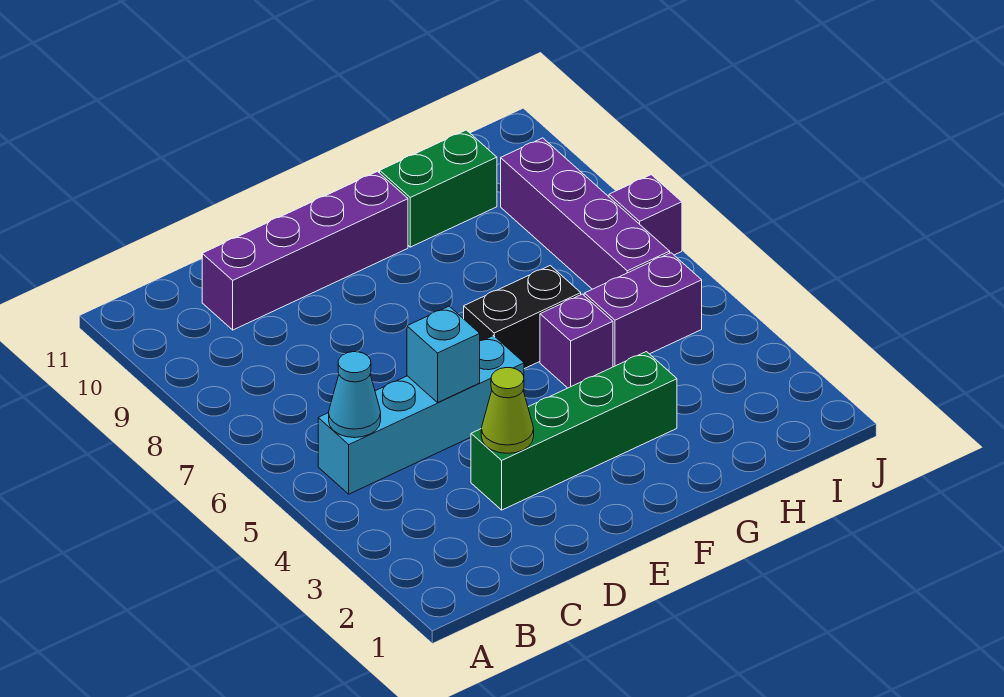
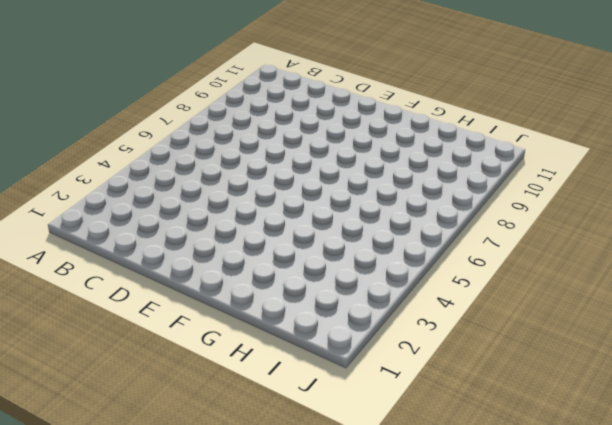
none -> cyan brick B5:E5 level 1
none -> purple brick C10:F10 level 1
none -> green brick D3:G3 level 1

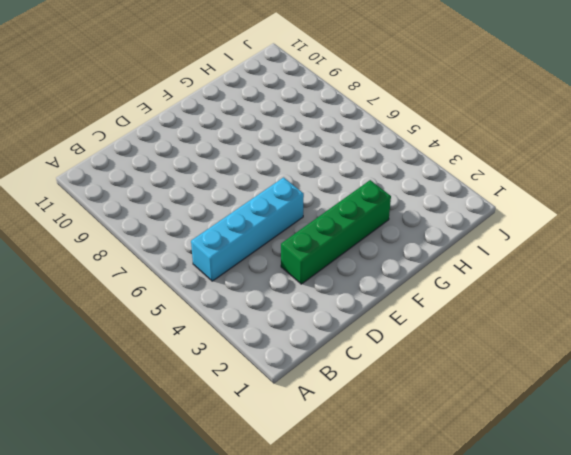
none -> purple brick C10:F10 level 1
none -> black brick F6:G6 level 1
none -> purple brick G5 level 1

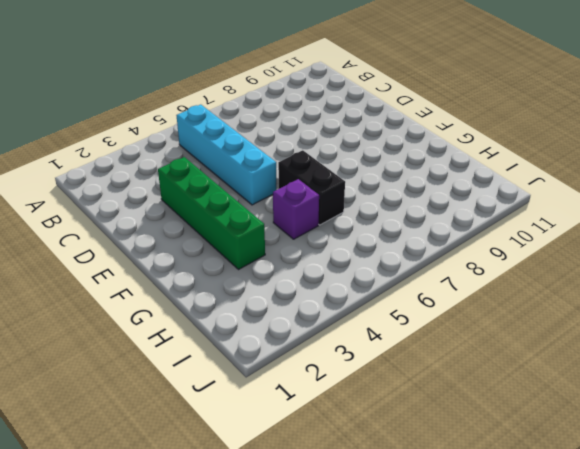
none -> purple brick C10:F10 level 1
none -> green brick G10:H10 level 1
none -> purple brick H5:I5 level 1

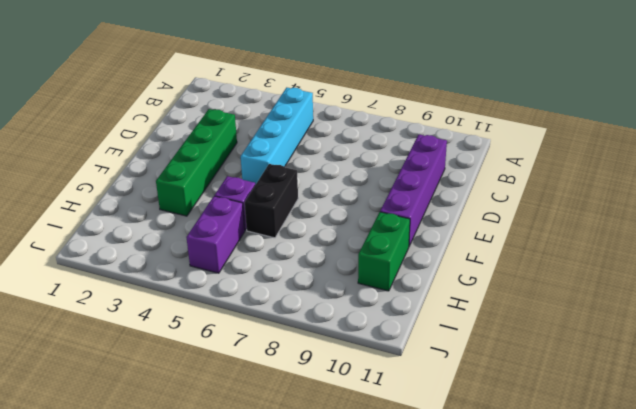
none -> purple brick I6:I9 level 1
none -> purple brick J7 level 1
none -> cyan cone B5 level 2

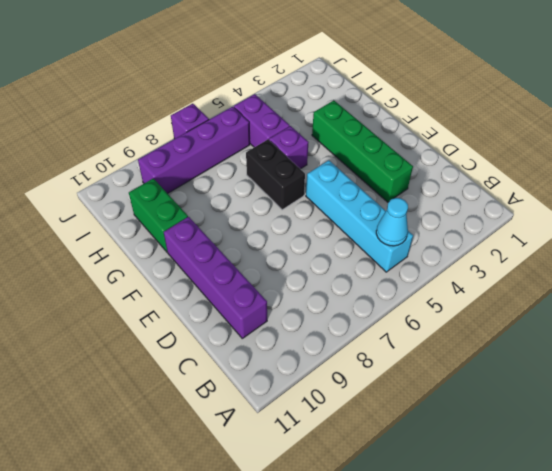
none -> lime cone D3 level 2
none -> cyan brick D5 level 2

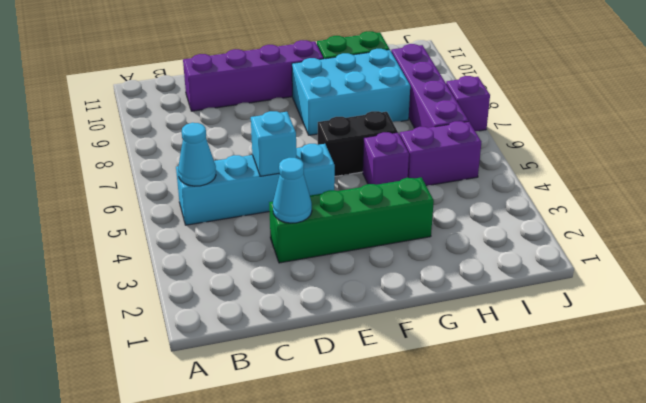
cyan cone D3 level 2 -> lime cone D3 level 2
cyan brick F8:H9 level 1 -> none

